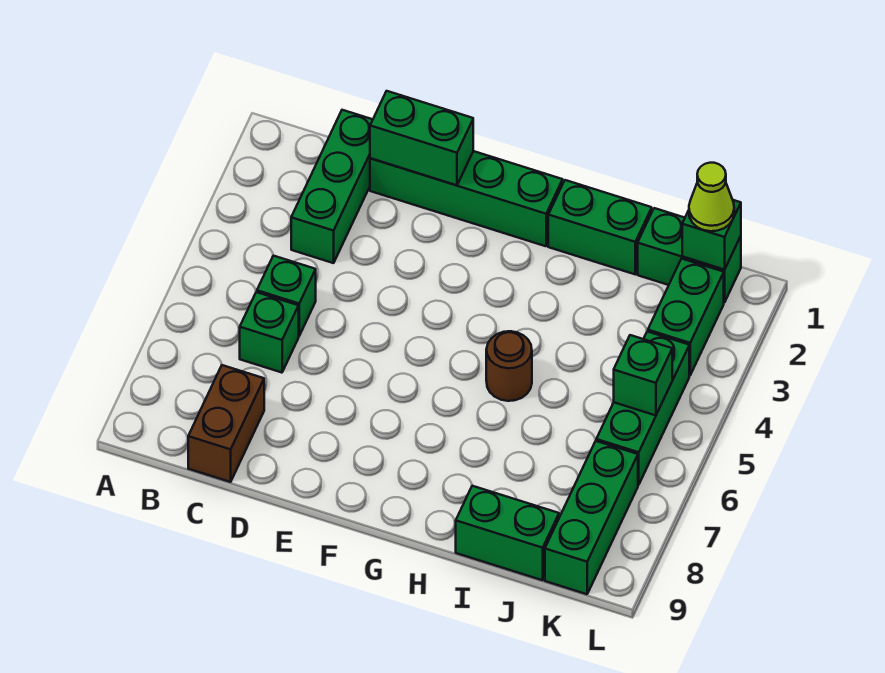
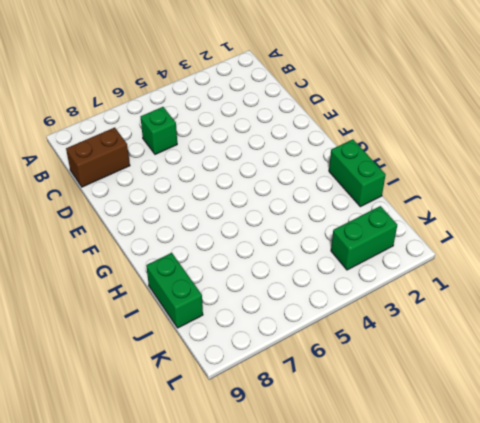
none -> green brick C1:C3 level 1
none -> green brick C5 level 1
none -> green brick D1:G1 level 1

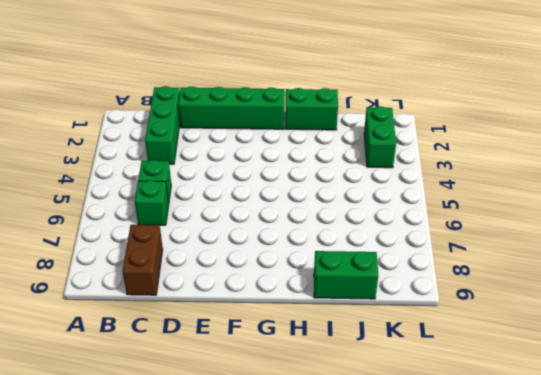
none -> brown round brick H5 level 1
none -> green brick J1:K1 level 1
none -> green brick K4:K6 level 1

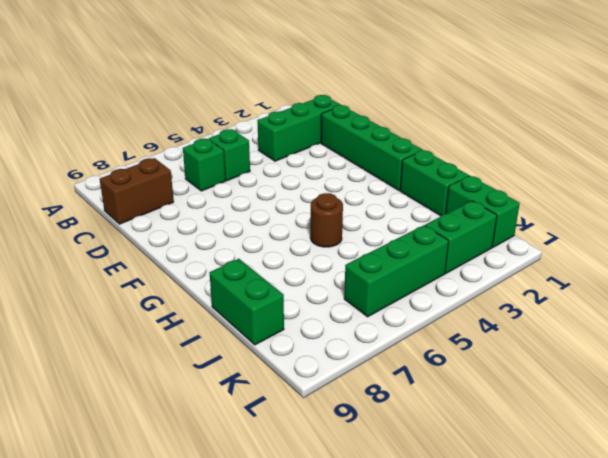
none -> green brick K7:K9 level 1
none -> green brick D1:E1 level 2
none -> green brick K1 level 2

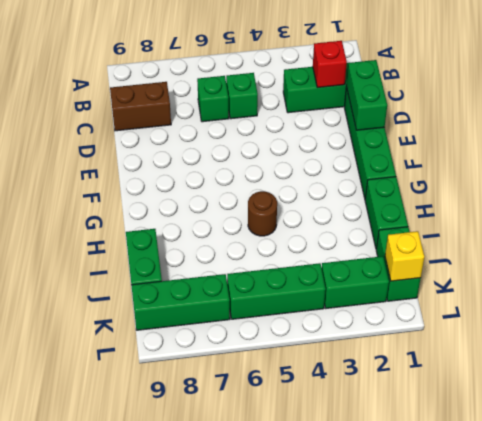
red brick C2 level 2 -> none
yellow brick K1 level 2 -> green brick K1 level 2
none -> green brick K5 level 2
none -> lime cone K1 level 3

